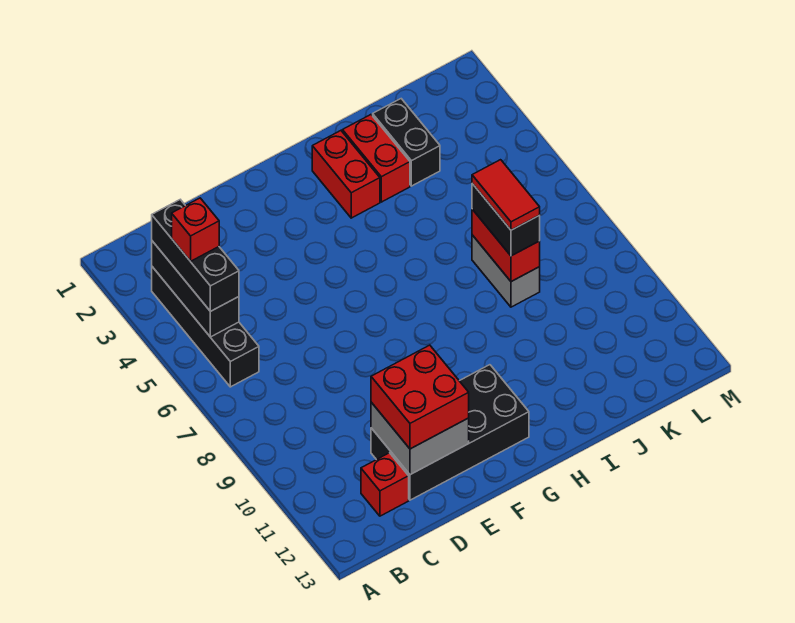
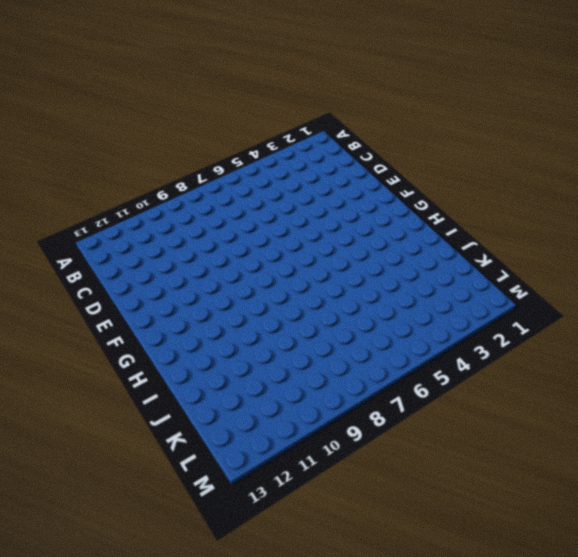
none -> black brick B3:B6 level 1
none -> red brick C12 level 1
none -> black brick D11:G12 level 1

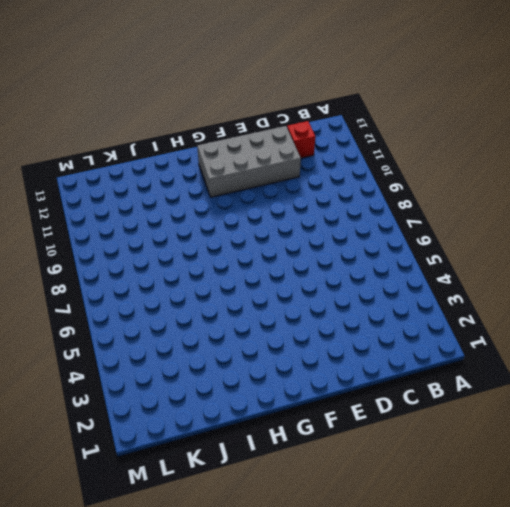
grey brick D11:G12 level 1 -> black brick D11:G12 level 1
none -> black brick B3:B6 level 1
none -> red brick H2:H3 level 1
none -> red brick I2:I3 level 1

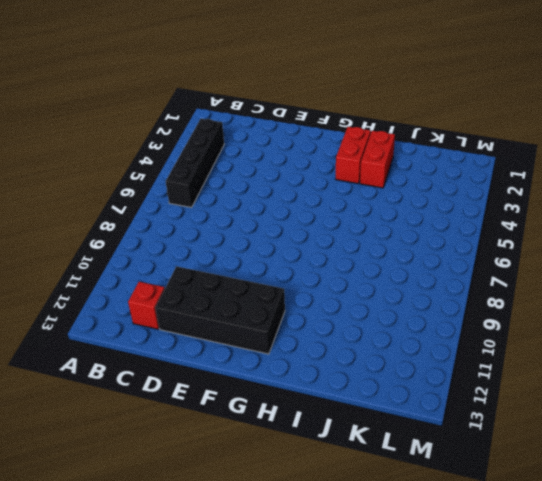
none -> black brick J2:J3 level 1
none -> grey brick J7:J8 level 1
none -> black brick B3:B5 level 2

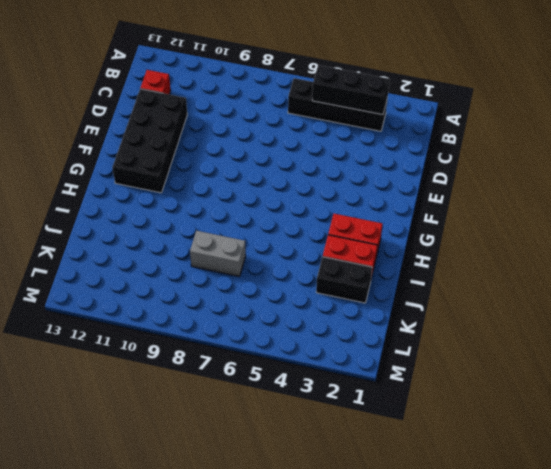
none -> grey brick D11:E12 level 2
none -> red brick J7:J8 level 2
none -> black brick B3:B5 level 3

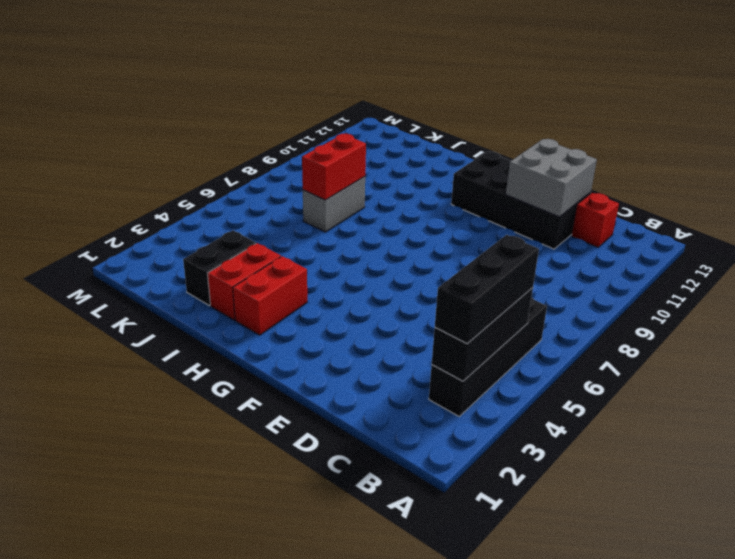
none -> red brick D11:E12 level 3
none -> black brick J7:J8 level 3
none -> red brick B4 level 4

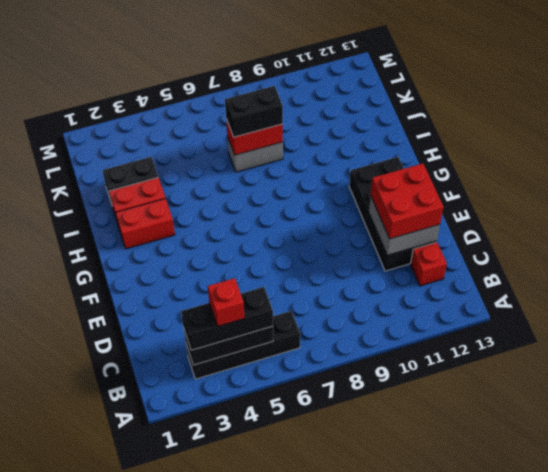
none -> red tile J7:J8 level 4

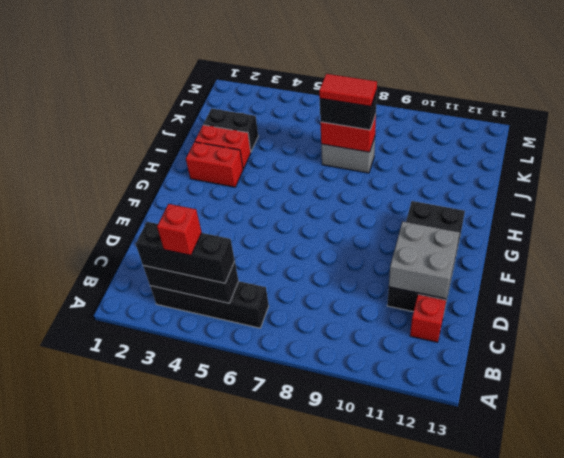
none -> red brick D11:E12 level 3

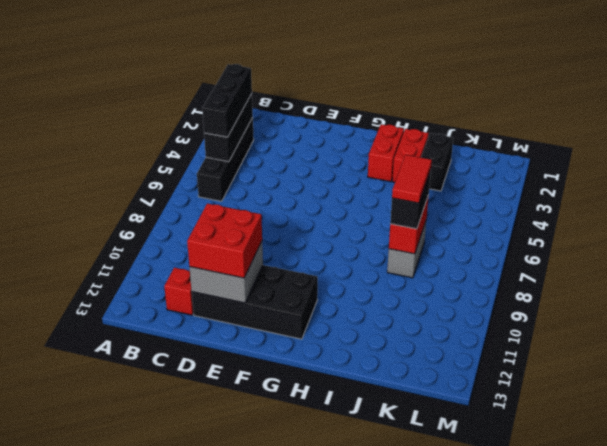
none -> red brick B4 level 4

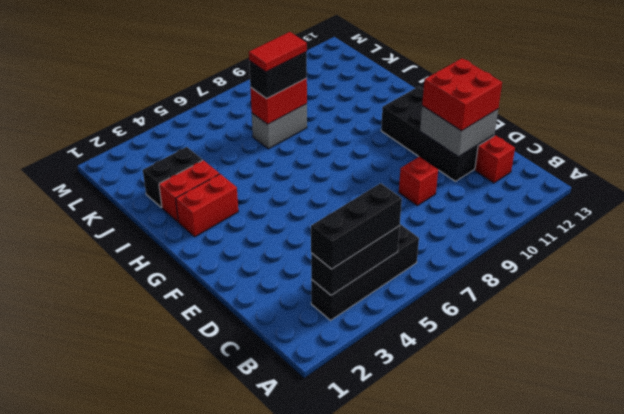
red brick D9 level 1 -> red brick B4 level 4

